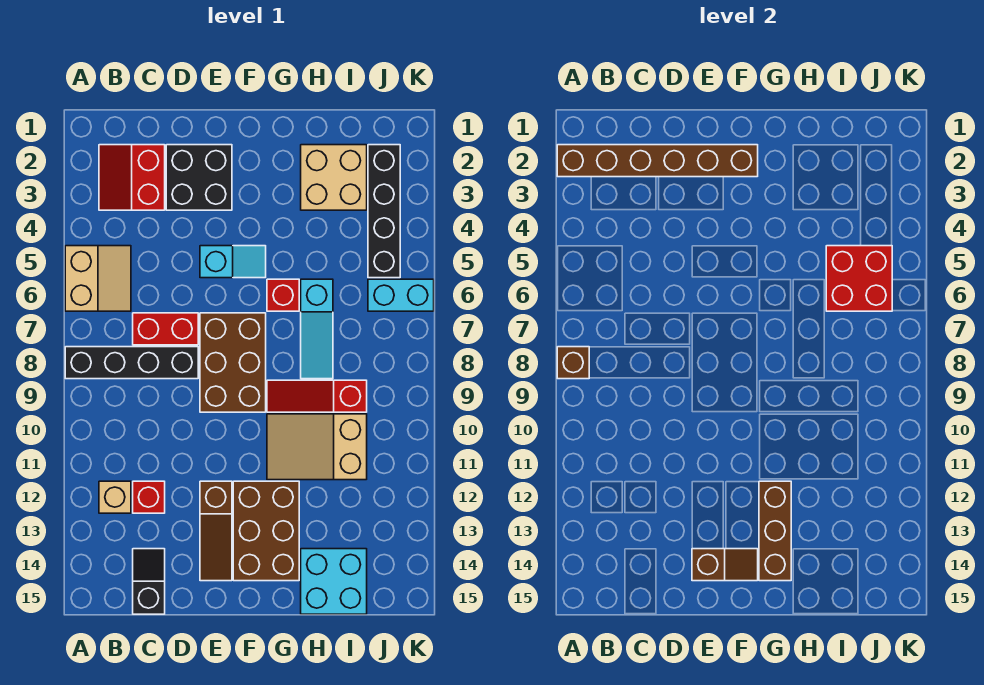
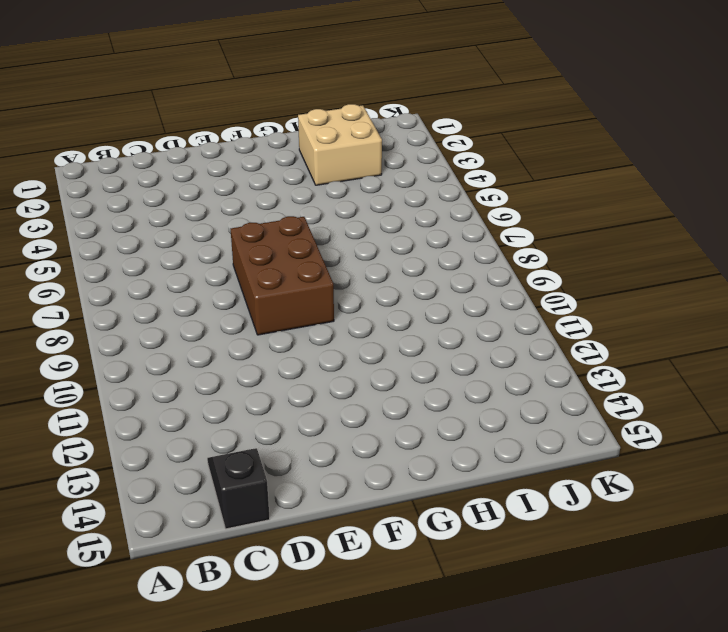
none -> tan slope A5:B6 level 1 top A
none -> black brick A8:D8 level 1
none -> red slope B2:C3 level 1 top C

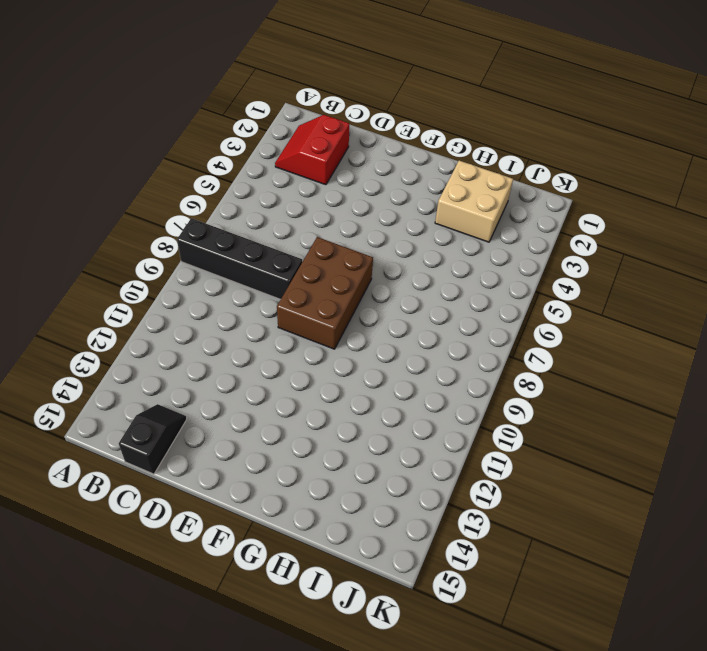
none -> tan slope A5:B6 level 1 top A
none -> tan brick B12 level 1
none -> red brick C7:D7 level 1

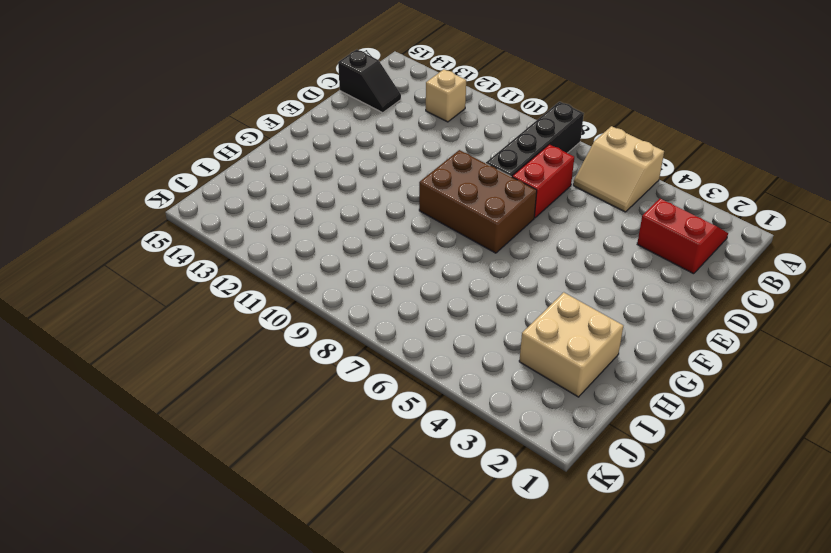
none -> red brick C12 level 1
none -> black brick D2:E3 level 1
none -> cyan slope E5:F5 level 1 top E

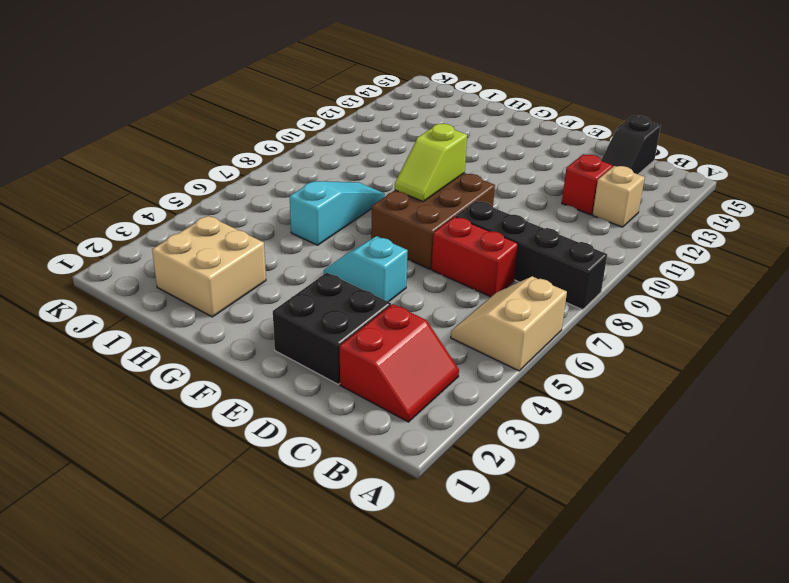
lime slope F8:F9 level 2 top 9 -> none
none -> brown slope E12:E14 level 1 top 12
none -> brown brick F12:G14 level 1
none -> red brick G6 level 1

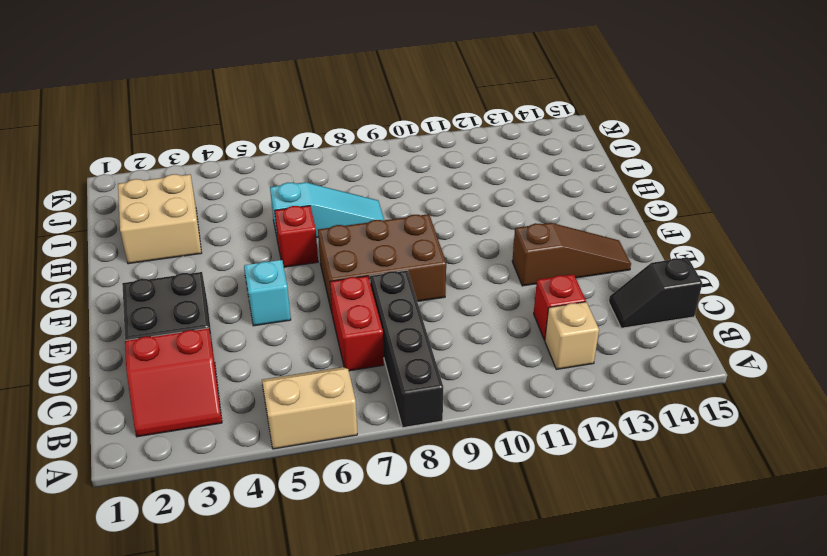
none -> brown brick F12:G14 level 1
none -> red slope G9:I9 level 1 top I
none -> tan slope G10:I11 level 1 top I

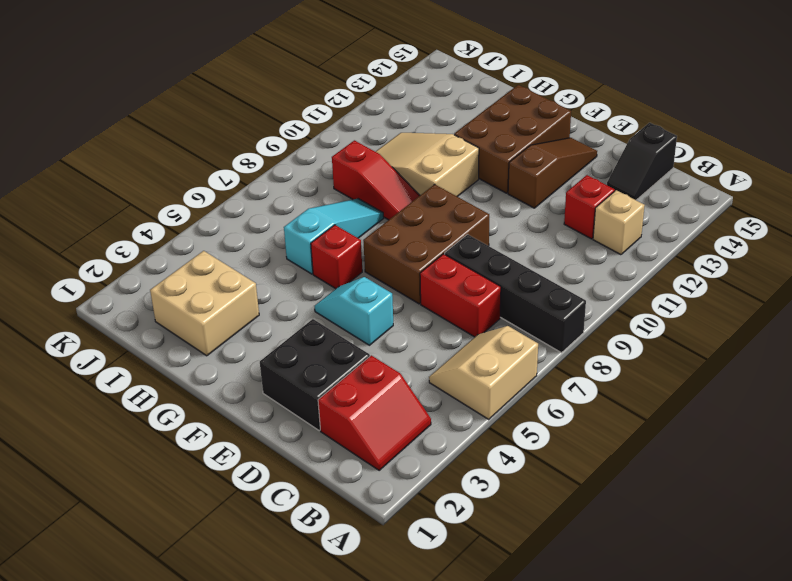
tan slope G10:I11 level 1 top G -> tan slope G10:I11 level 1 top I
none -> cyan brick H14:I15 level 1
none -> black brick J2:J5 level 1
none -> cyan brick J6:K6 level 1

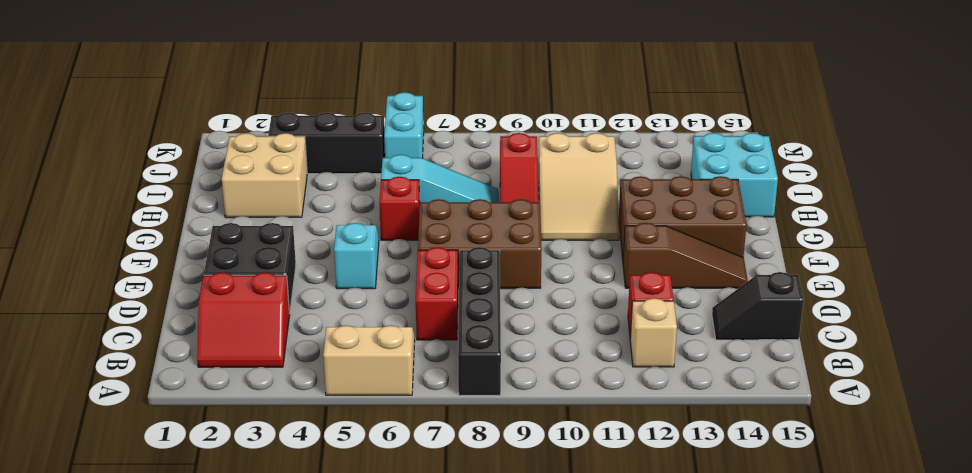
black brick J3:J5 level 1 -> black brick J2:J5 level 1
none -> brown brick A2:F2 level 2
none -> brown brick A8 level 2
none -> brown slope E14:F14 level 2 top E

